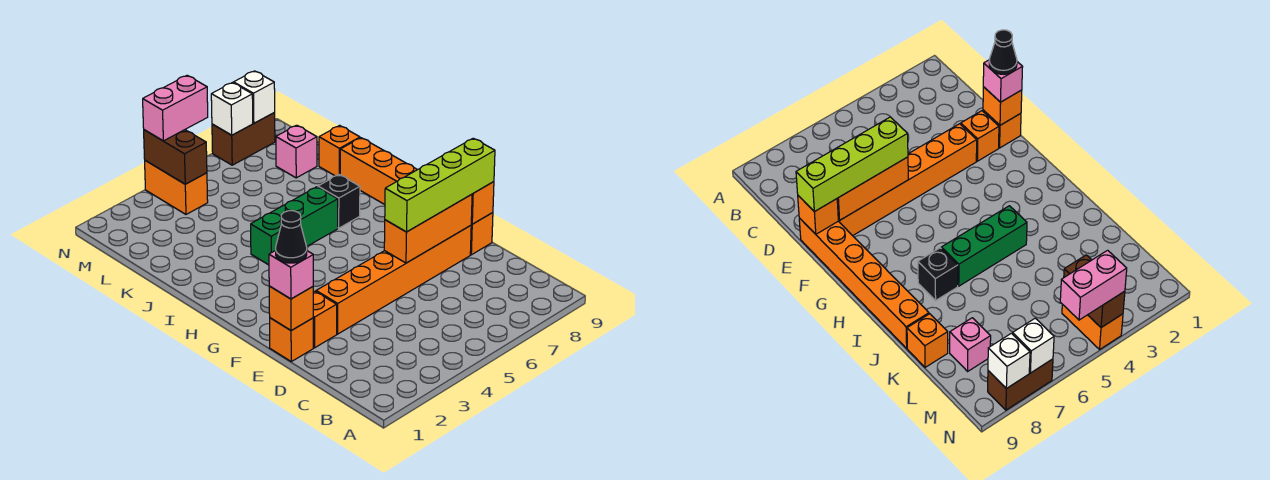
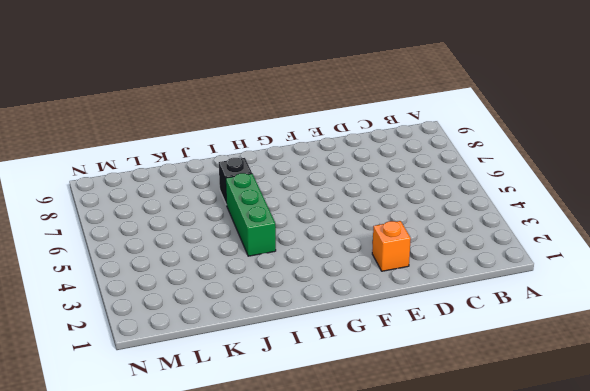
none -> orange brick E1 level 1
none -> orange brick E3:E8 level 1
none -> orange brick E9:J9 level 1

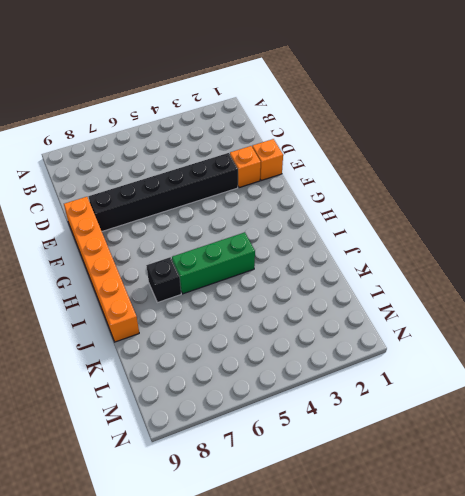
black brick E3:E8 level 1 -> orange brick E3:E8 level 1
none -> orange brick K9 level 1
none -> pink brick L8 level 1
none -> orange brick M4:N4 level 1

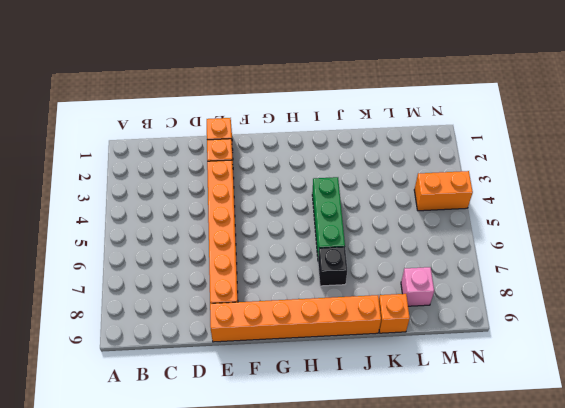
none -> brown brick N7:N8 level 1
none -> orange brick E1 level 2
none -> orange brick E6:E8 level 2

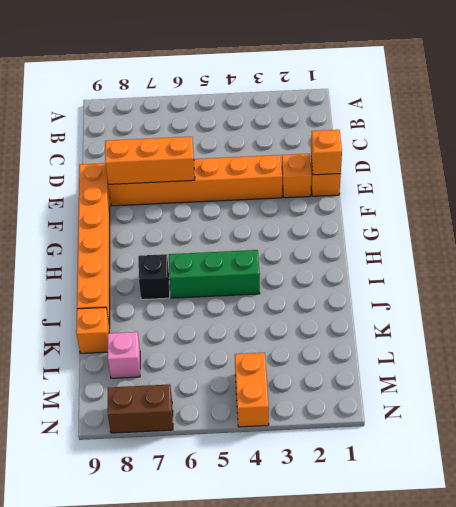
none -> orange brick E9 level 2
none -> brown brick M4:N4 level 2
none -> white brick N7 level 2

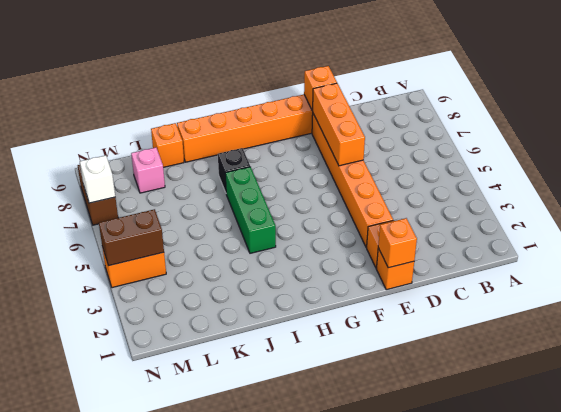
none -> white brick N8 level 2
none -> pink brick E1 level 3
none -> lime brick E6:E9 level 3

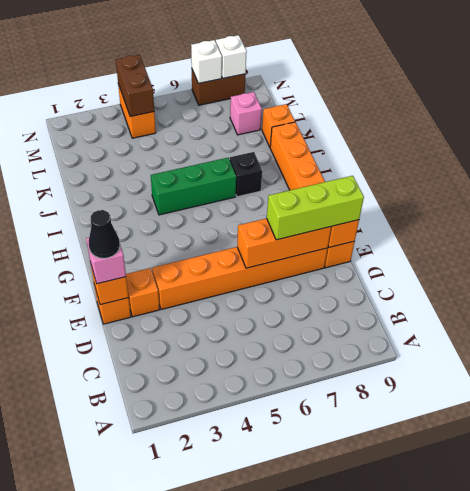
lime brick E7:E9 level 3 -> lime brick E6:E9 level 3
none -> pink brick N4:N5 level 3

